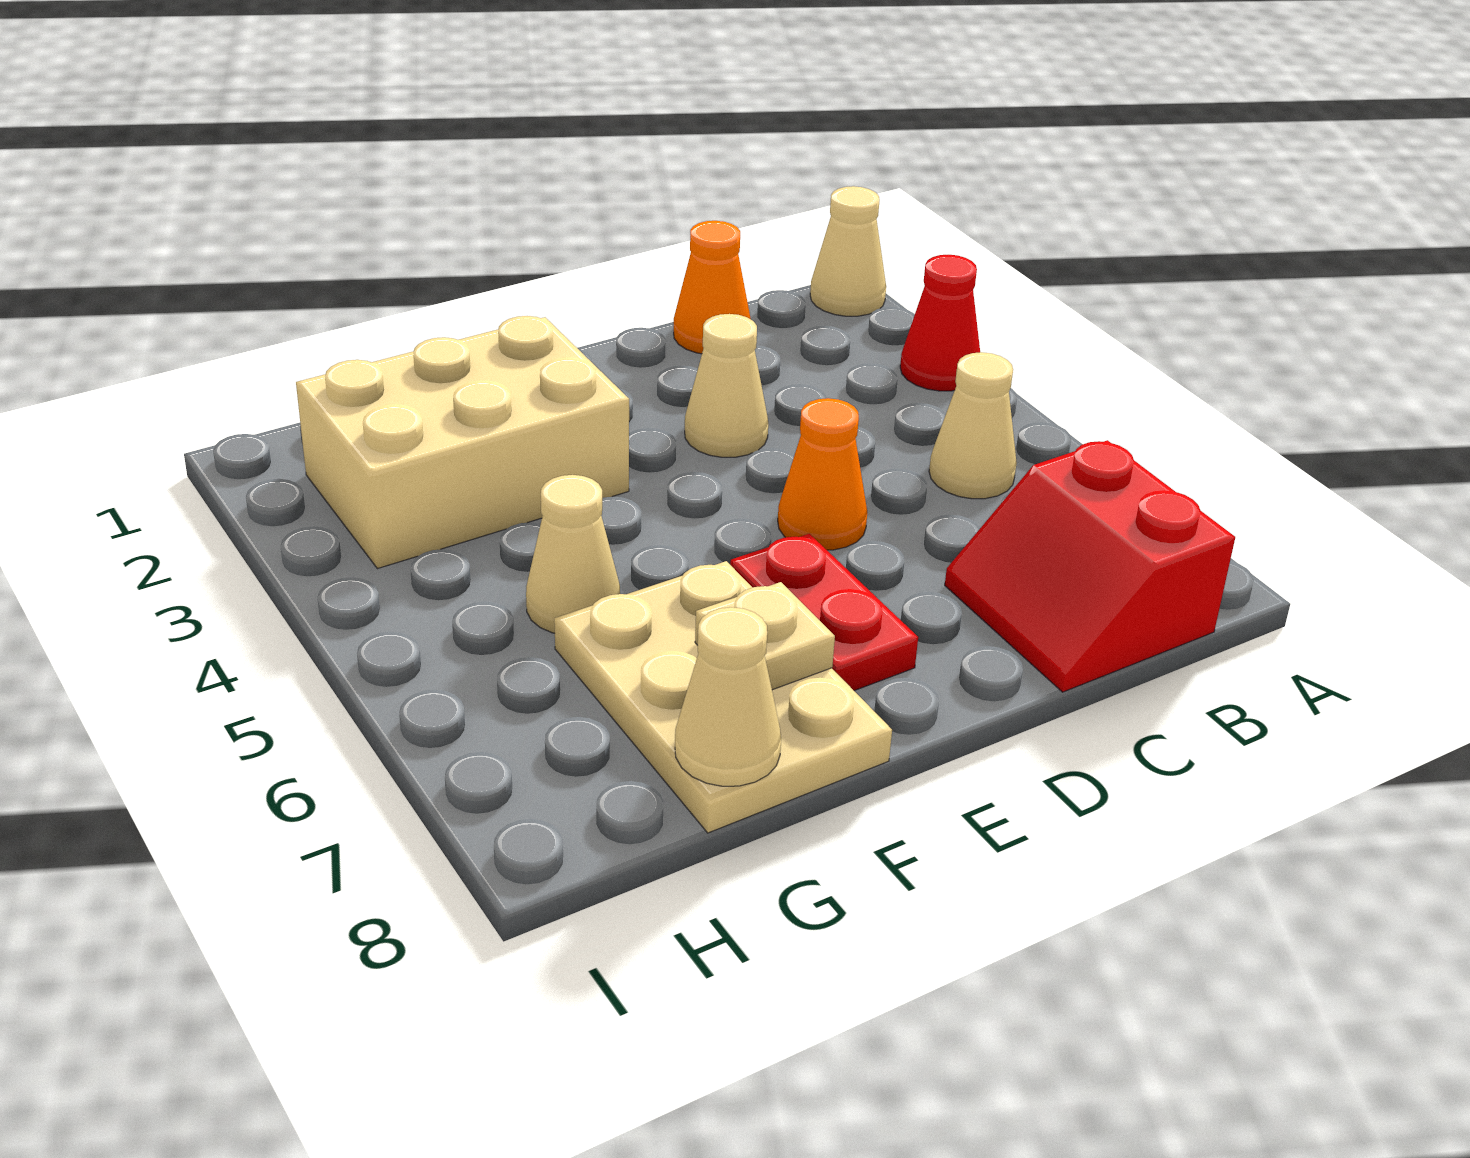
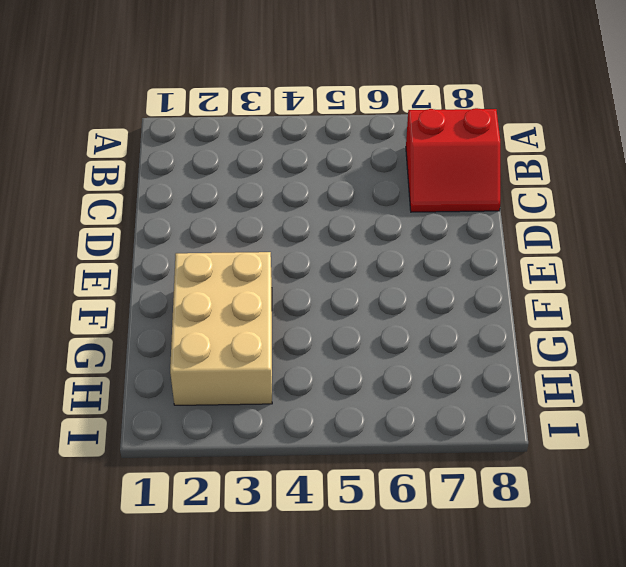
none -> tan cone A1 level 1
none -> red cone A3 level 1
none -> tan cone B5 level 1

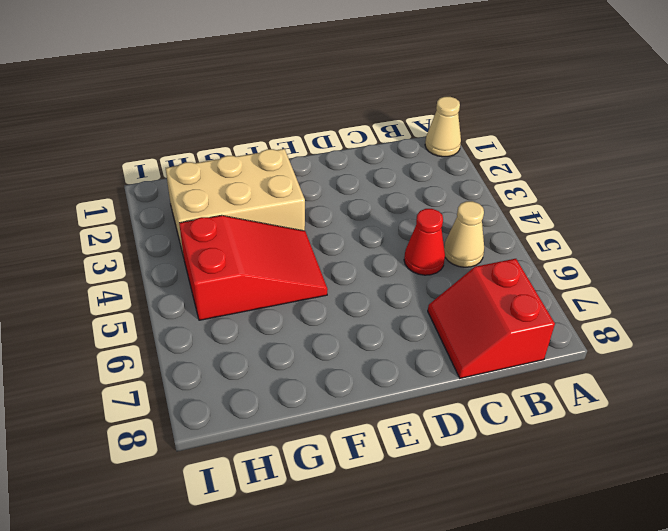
red cone C5 level 1 -> red cone A3 level 1
red slope F4:H5 level 1 top H -> tan cone G5 level 1
none -> orange cone C1 level 1
none -> tan cone D3 level 1
none -> orange cone D5 level 1

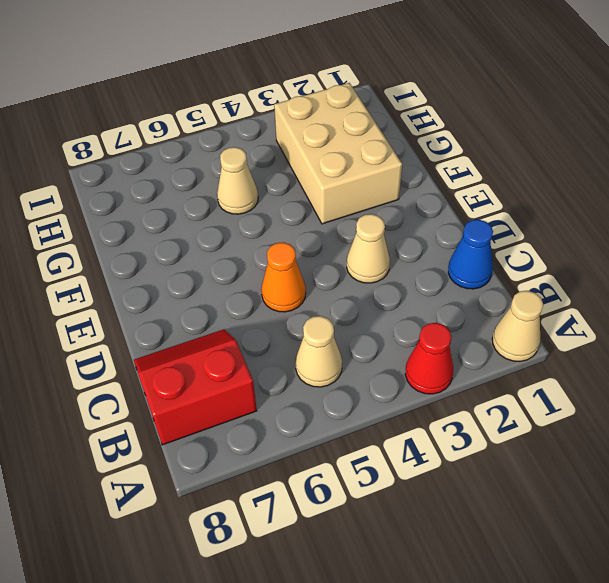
blue cone C1 level 1 -> orange cone C1 level 1
none -> red plate E6:E7 level 1
none -> tan plate F6:G8 level 1
none -> tan plate F7 level 2

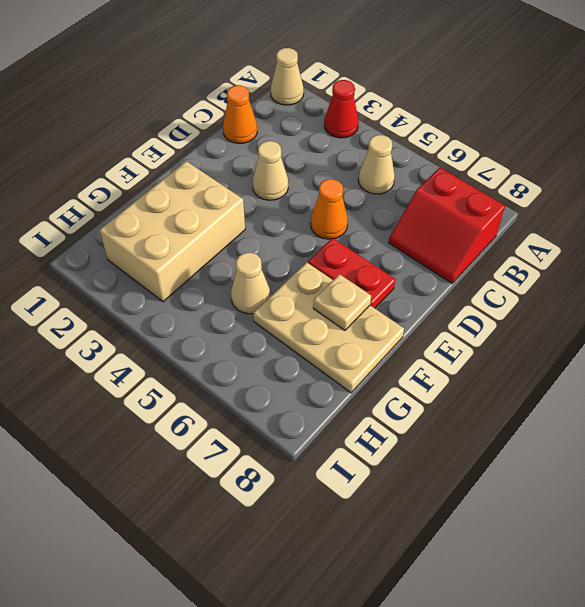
none -> tan cone G8 level 2

